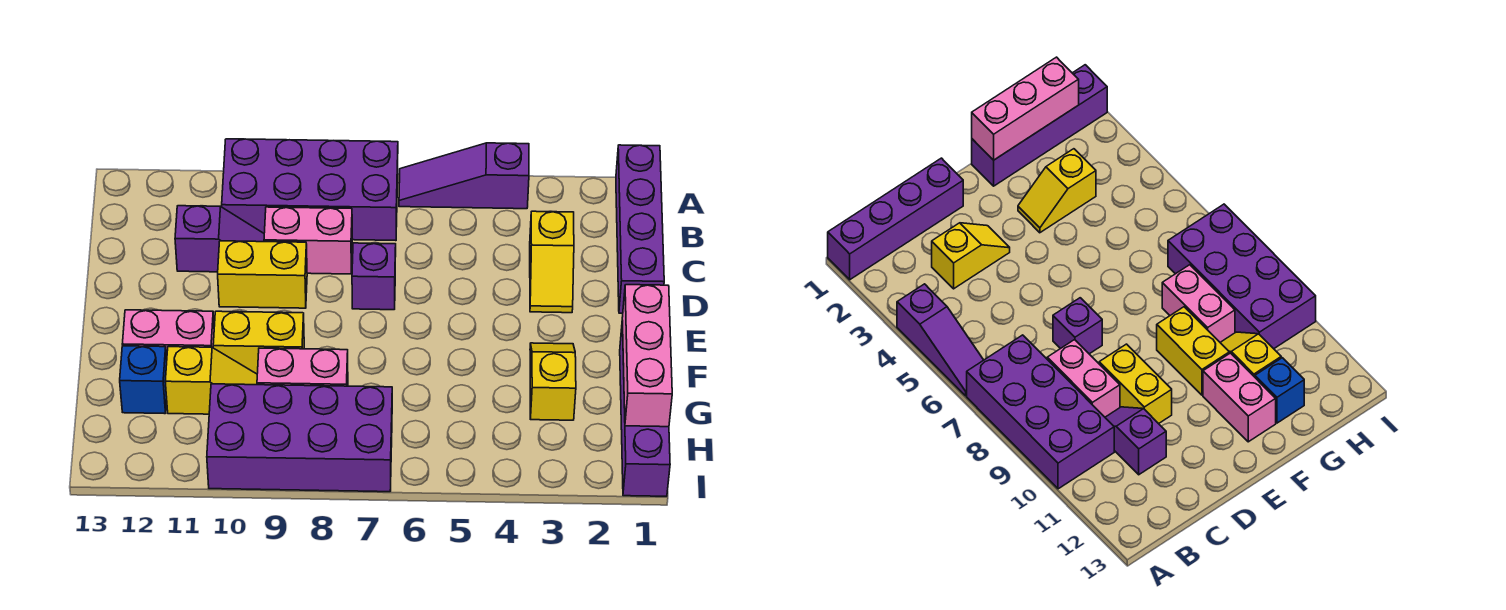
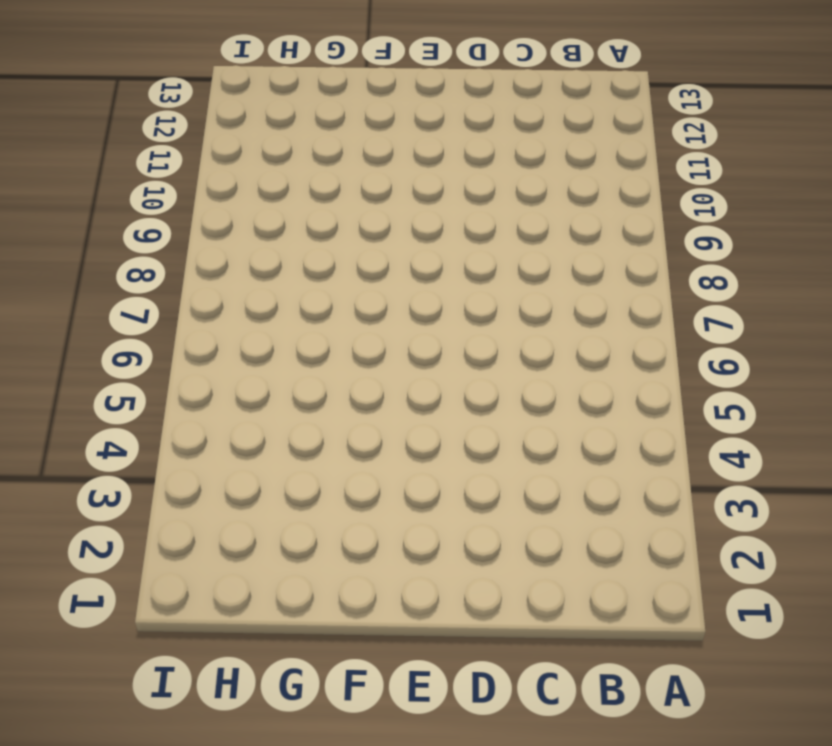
none -> purple brick A1:D1 level 1
none -> purple slope A4:A6 level 1 top 4
none -> purple brick A7:B10 level 1

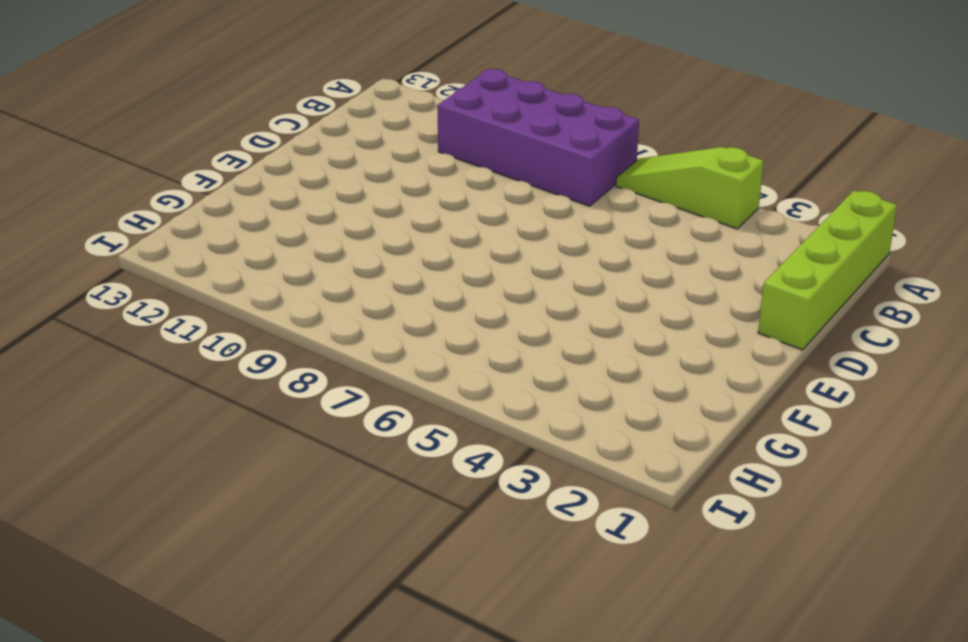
lime brick A1:D1 level 1 -> purple brick A1:D1 level 1
lime slope A4:A6 level 1 top 4 -> purple slope A4:A6 level 1 top 4
none -> yellow slope C3:D3 level 1 top C
none -> pink brick C8:C9 level 1
none -> purple slope C10:C11 level 1 top 11

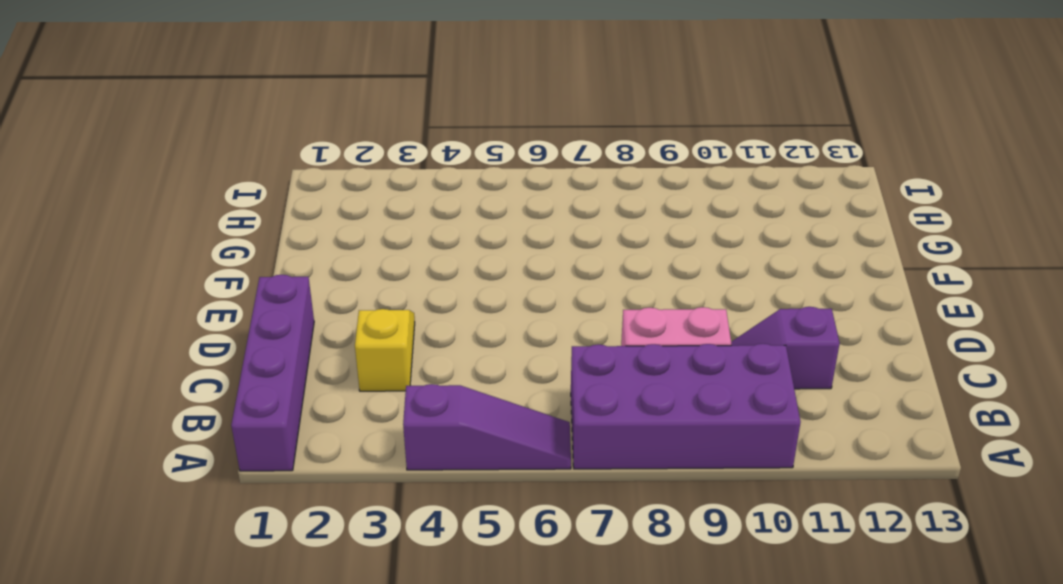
none -> purple brick D7 level 1
none -> yellow brick D9:D10 level 1
none -> purple brick F1:I1 level 1

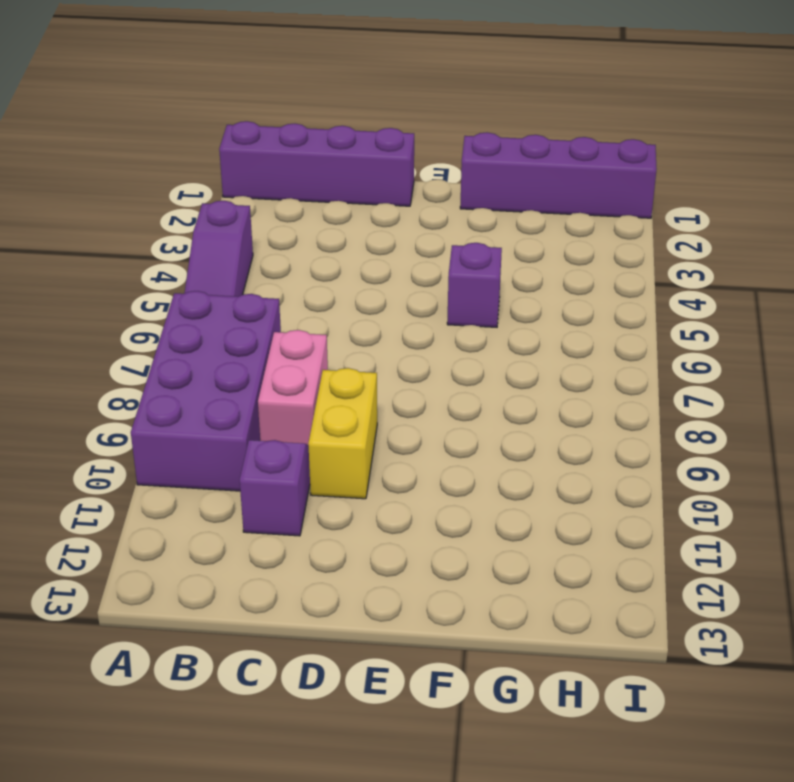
purple brick F5 level 1 -> purple brick D7 level 1
none -> yellow slope C3:D3 level 1 top C
none -> yellow slope F3:G3 level 1 top G
none -> yellow brick F9:F10 level 1

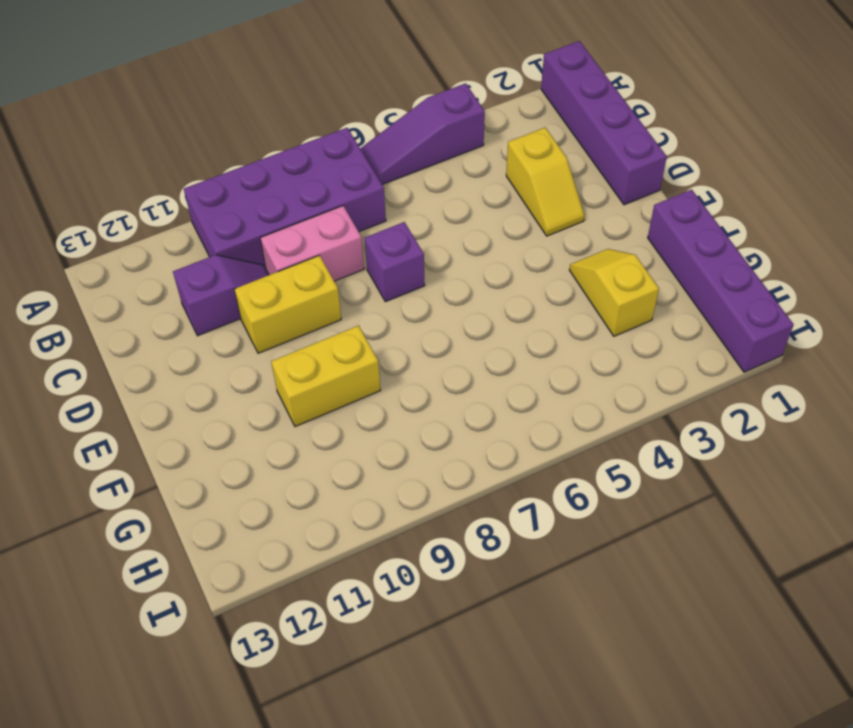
none -> pink brick F11:F12 level 1
none -> pink brick G8:G9 level 1
none -> yellow slope G10:G11 level 1 top 11

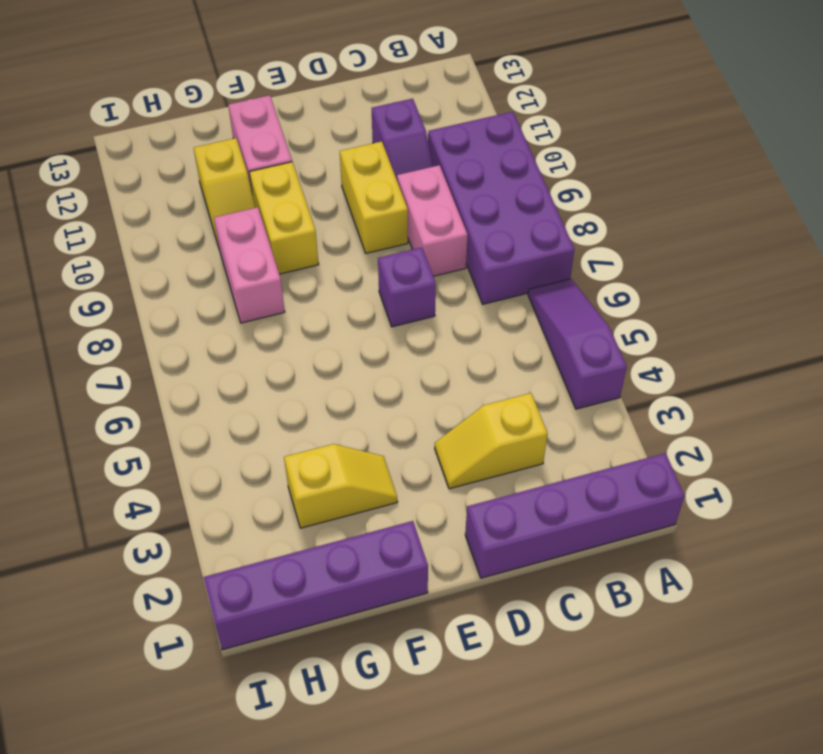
none -> blue brick G12 level 1
none -> purple brick H7:I10 level 1
none -> pink brick F1:H1 level 2

